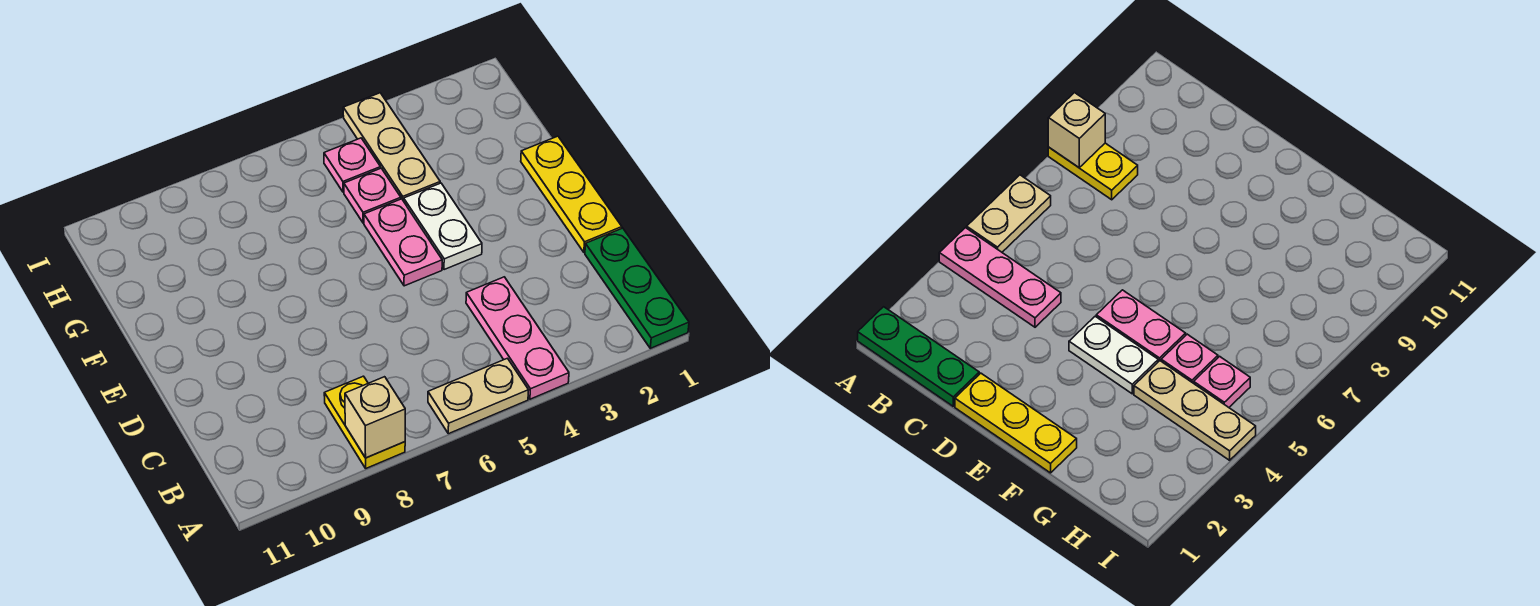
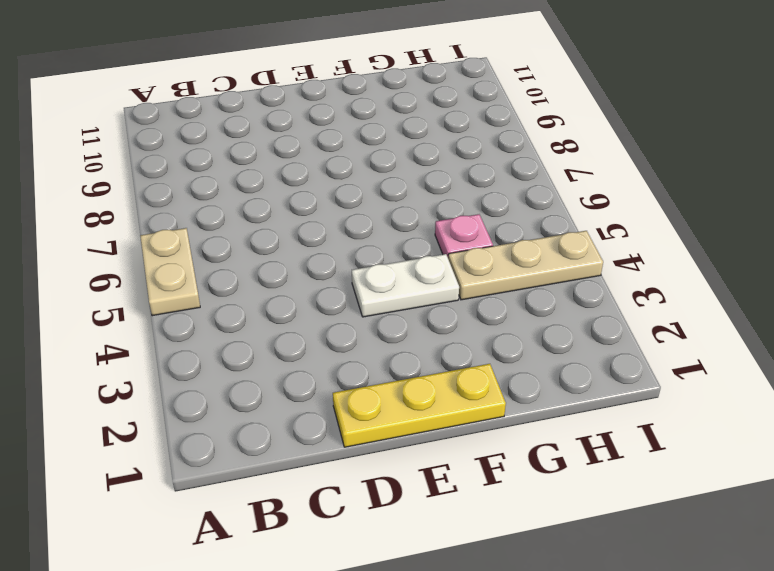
none -> green plate A1:C1 level 1
none -> pink plate A4:C4 level 1

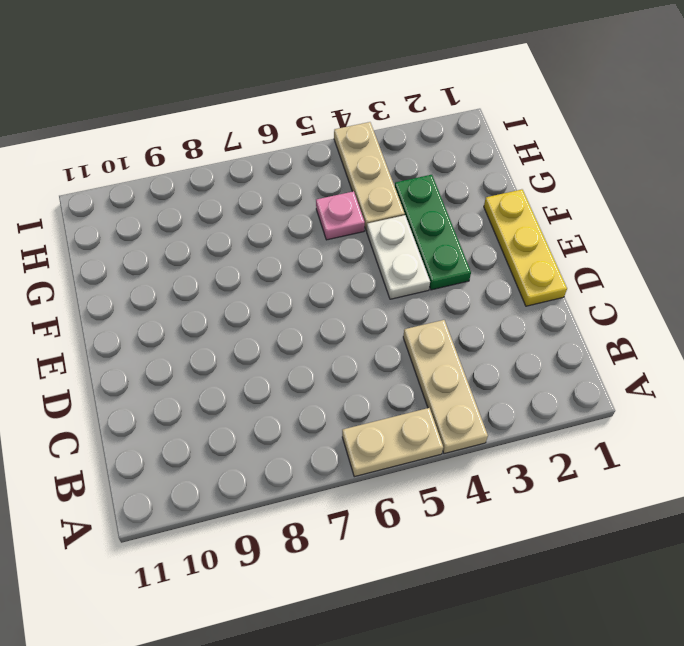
tan plate A4:C4 level 1 -> pink plate A4:C4 level 1
green plate E3:G3 level 1 -> green plate A1:C1 level 1
none -> yellow plate A8:B8 level 1
none -> pink plate E5:F5 level 1

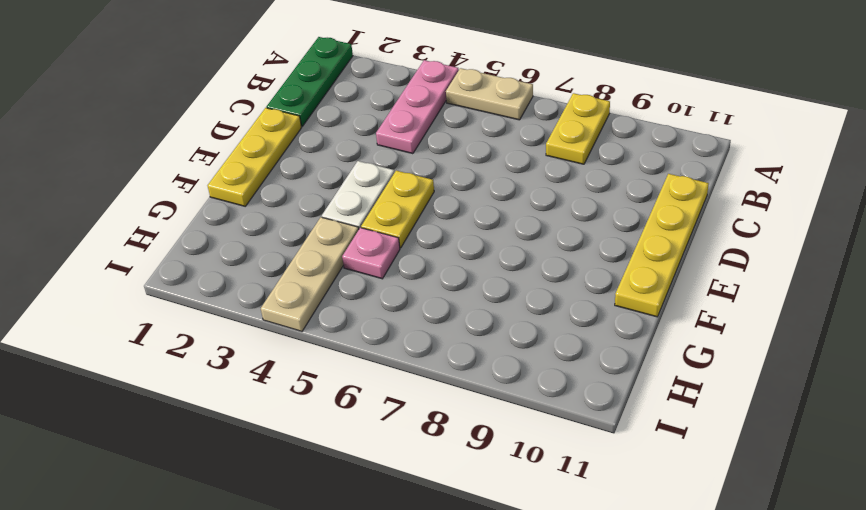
yellow plate C11:F11 level 1 -> none
yellow plate E5:F5 level 1 -> pink plate E5:F5 level 1
none -> pink plate H5 level 1
none -> tan brick A8 level 2

